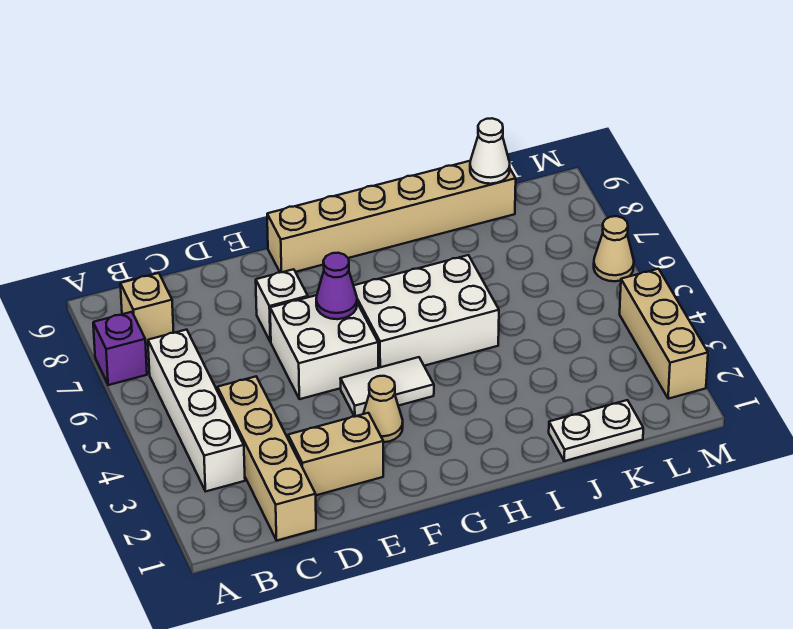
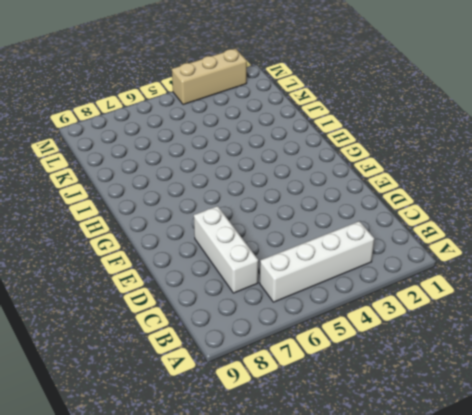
white brick C7:E7 level 1 -> white brick E7 level 1
none -> purple brick A7 level 1
none -> tan brick B8 level 1
none -> tan brick C1:C4 level 1

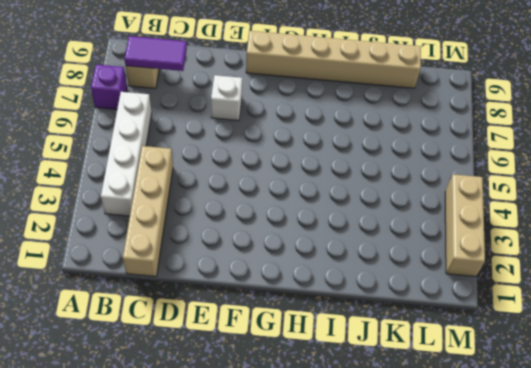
purple tile B8:C8 level 2 -> none
none -> tan brick D2:E2 level 1
none -> white brick E5:F6 level 1
none -> tan cone F3 level 1

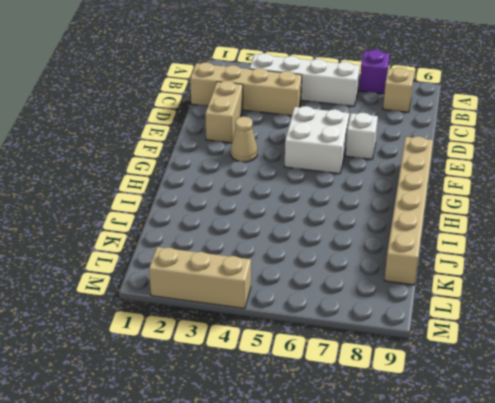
none -> white tile F4:G4 level 1
none -> white brick G5:I6 level 1
none -> white plate J1:K1 level 1

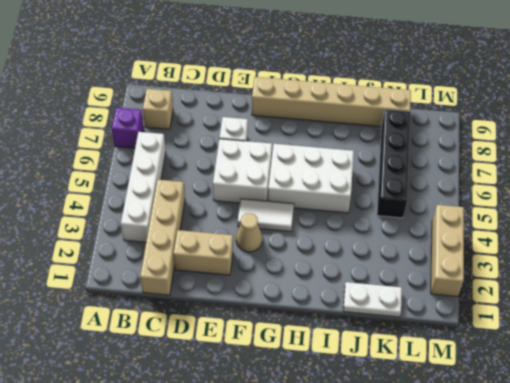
black brick K5:K8 level 1 -> none
none -> tan cone M6 level 1
none -> purple cone F6 level 2
none -> white cone K9 level 2

